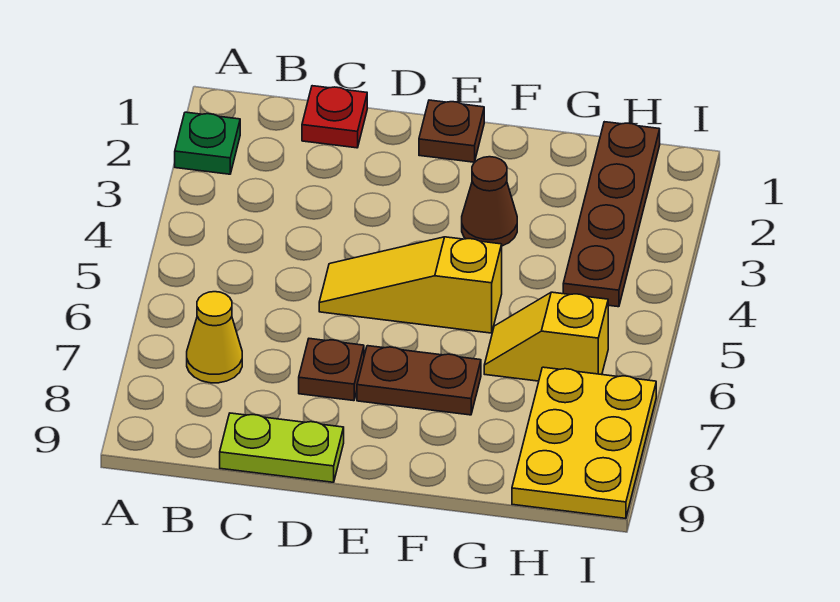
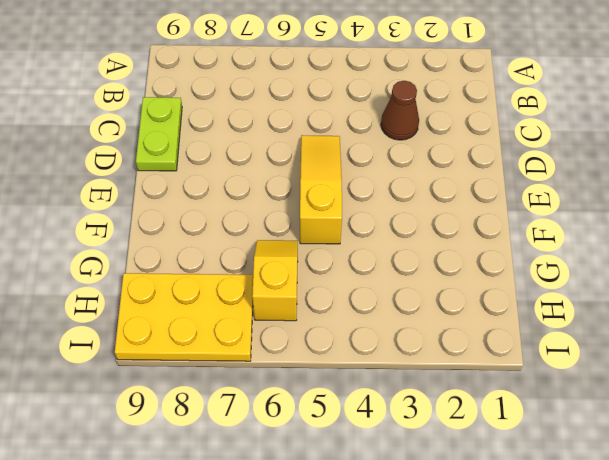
brown cone C3 level 1 -> brown cone F3 level 1
none -> green plate A2 level 1
none -> yellow cone B7 level 1
none -> red plate C1 level 1

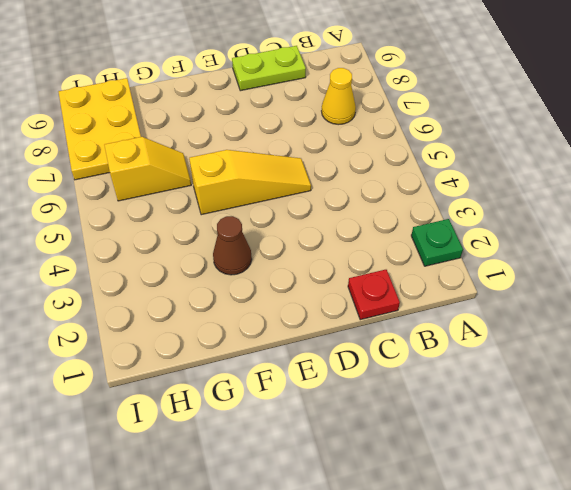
none -> brown plate D7 level 1
none -> brown plate E1 level 1
none -> brown plate E7:F7 level 1

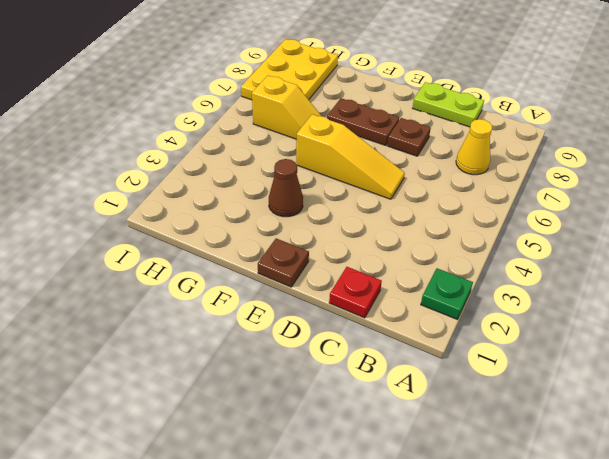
none -> brown plate H1:H4 level 1

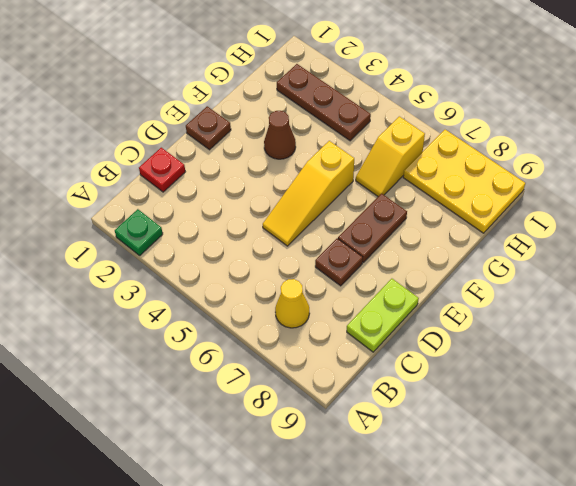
brown plate H2:H4 level 1 -> brown plate H1:H4 level 1

